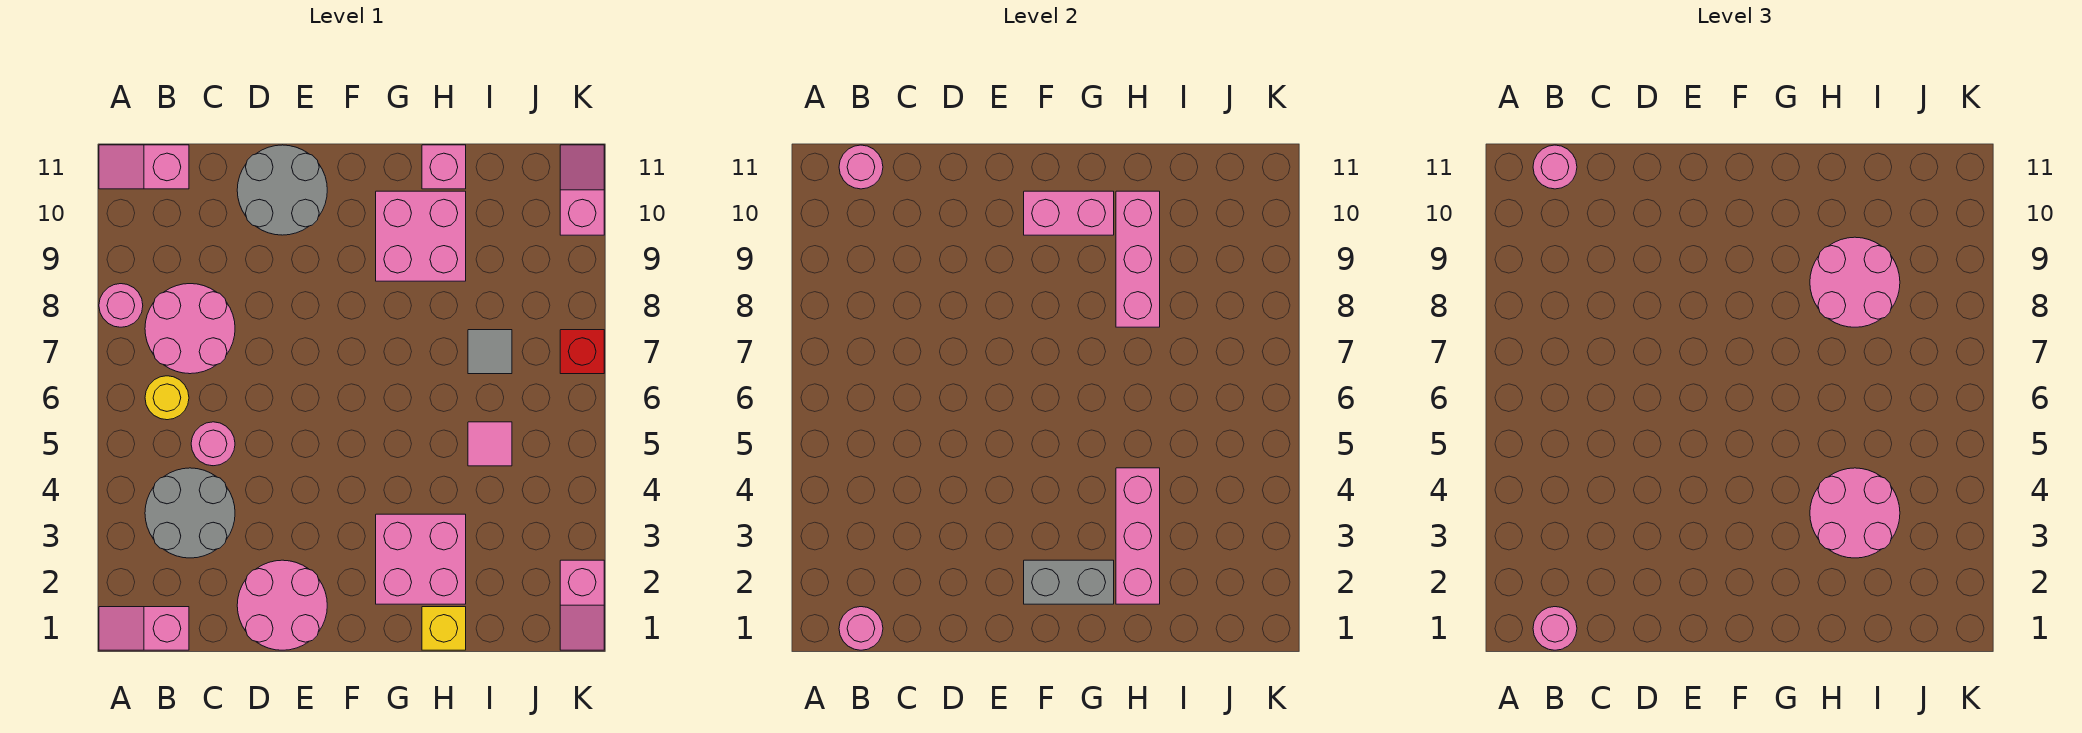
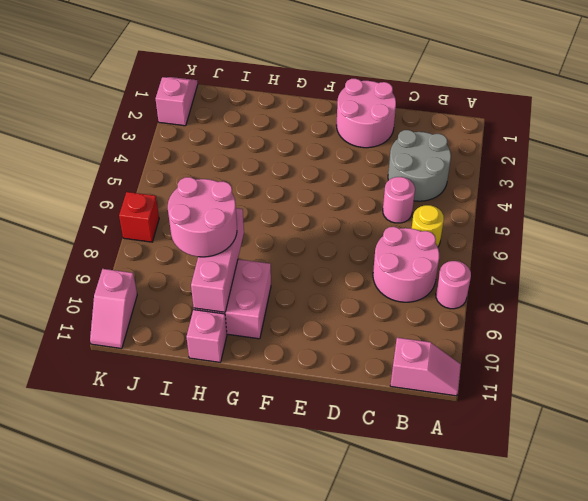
none -> pink slope A1:B1 level 1 top B
none -> grey round brick D10:E11 level 1
none -> pink brick G2:H3 level 1

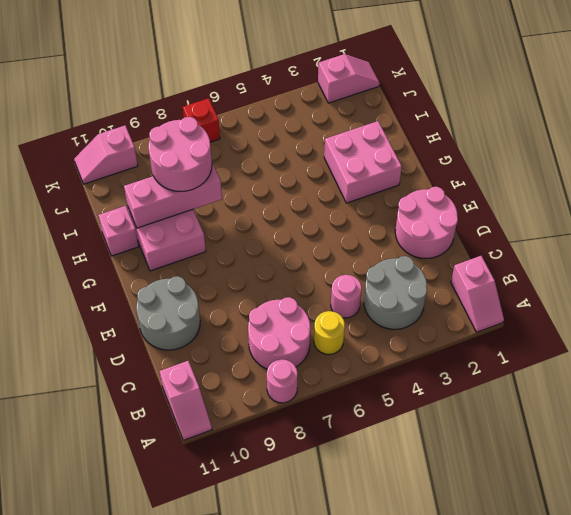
none -> yellow brick H1 level 1
none -> pink tile I5 level 1
none -> grey tile I7 level 1

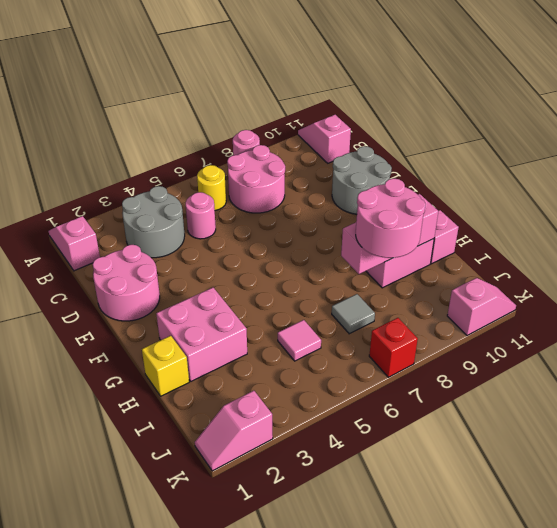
none -> pink round brick B1 level 2
none -> pink round brick B11 level 2
none -> grey brick F2:G2 level 2

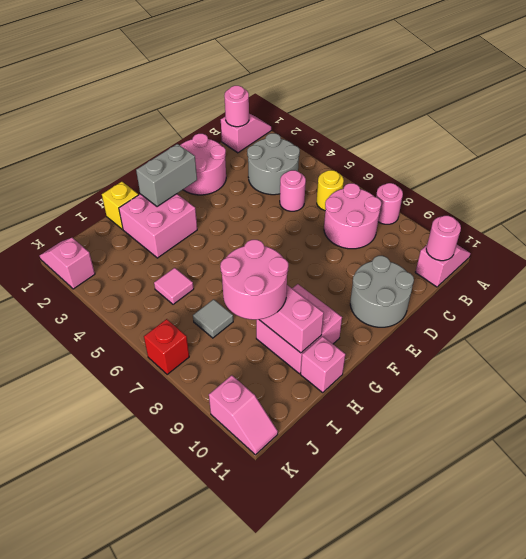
none -> pink brick F10:G10 level 2
none -> pink brick H2:H4 level 2
none -> pink round brick B1 level 3

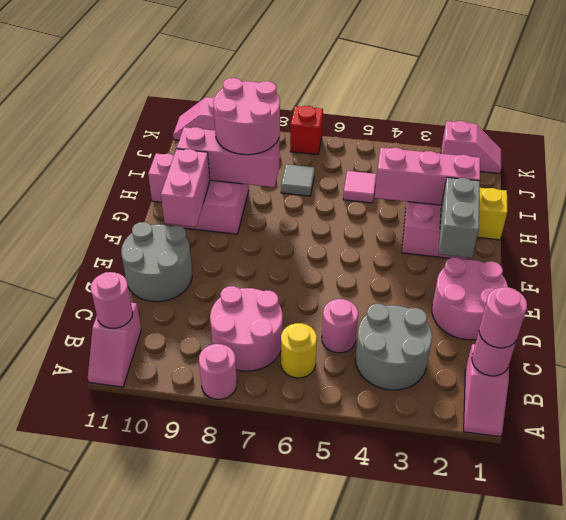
none -> pink round brick B11 level 3
none -> pink round brick H3:I4 level 3

